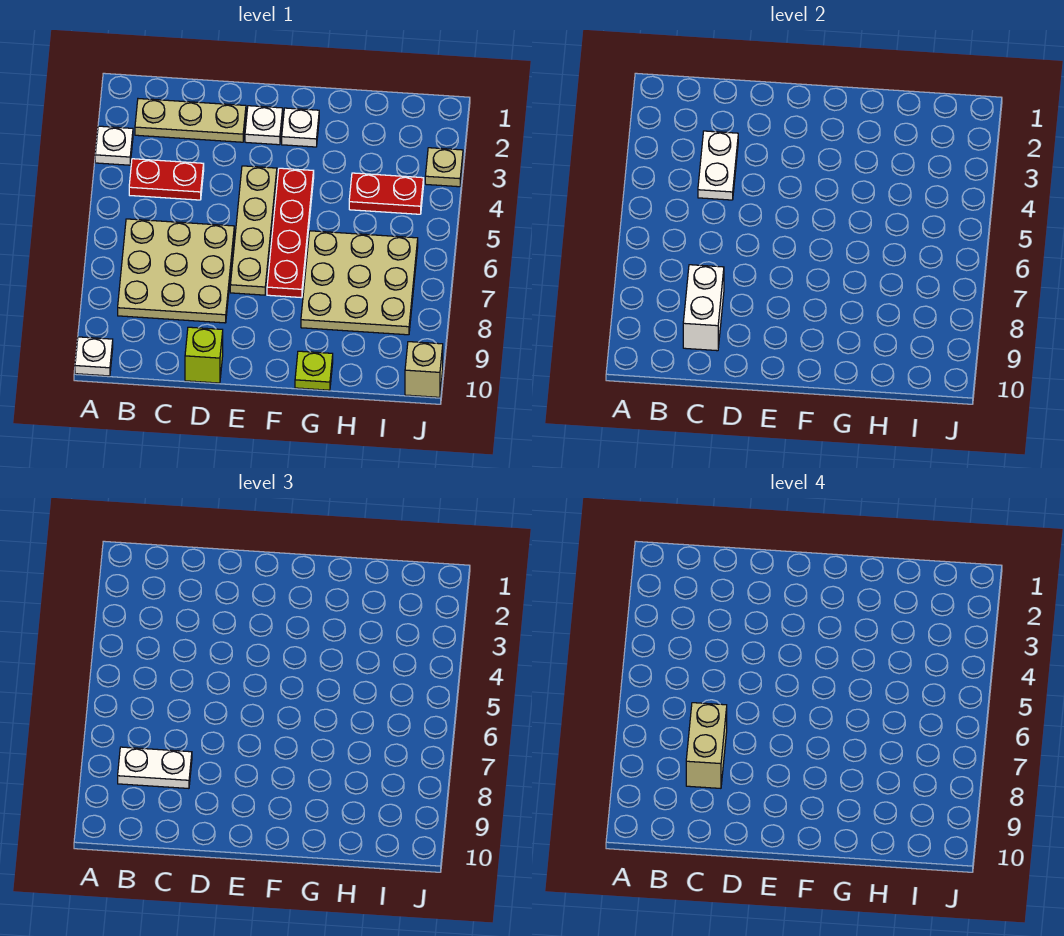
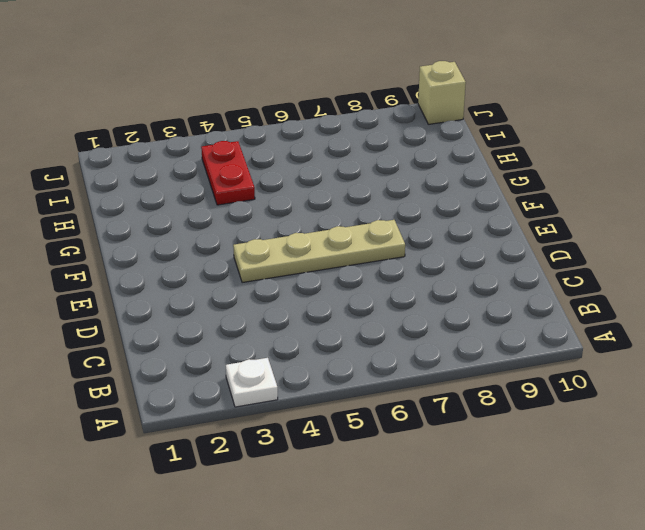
none -> white plate A10 level 1
none -> tan plate B2:D2 level 1
none -> red plate B4:C4 level 1

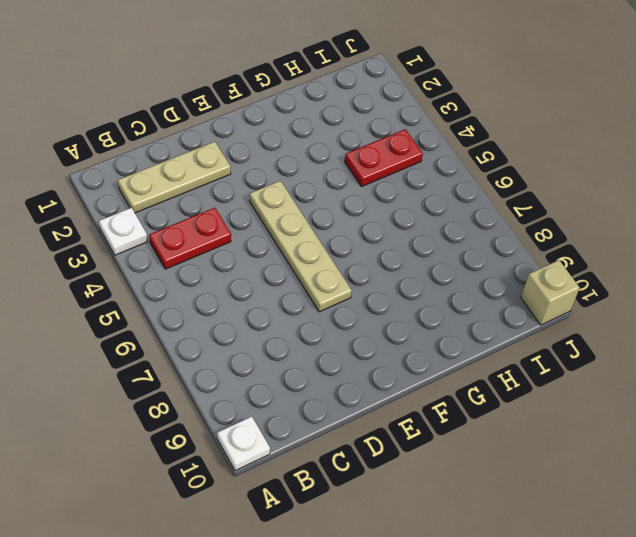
none -> tan plate B6:D8 level 1
none -> lime brick D10 level 1
none -> white plate E2 level 1

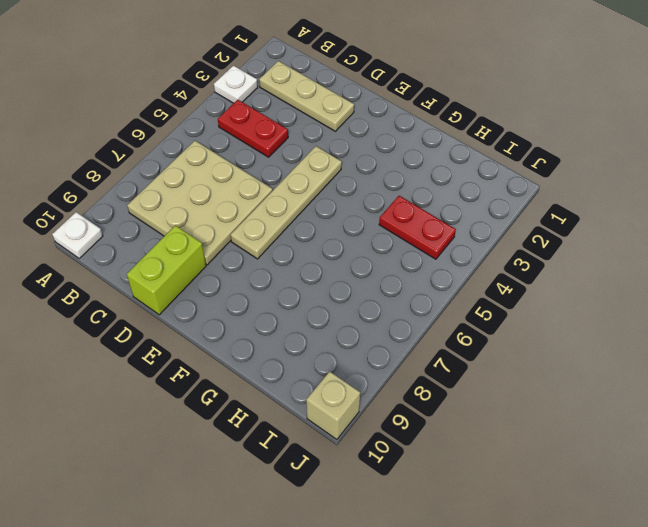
lime brick D9:D10 level 1 -> lime brick D10 level 1
none -> white plate E2 level 1
none -> white plate F2 level 1
none -> red plate F4:F7 level 1

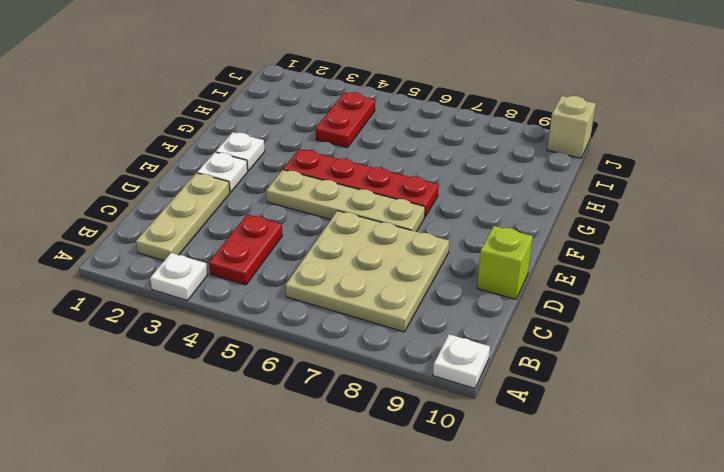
none -> tan plate G6:I8 level 1
none -> lime plate G10 level 1
none -> tan plate J3 level 1

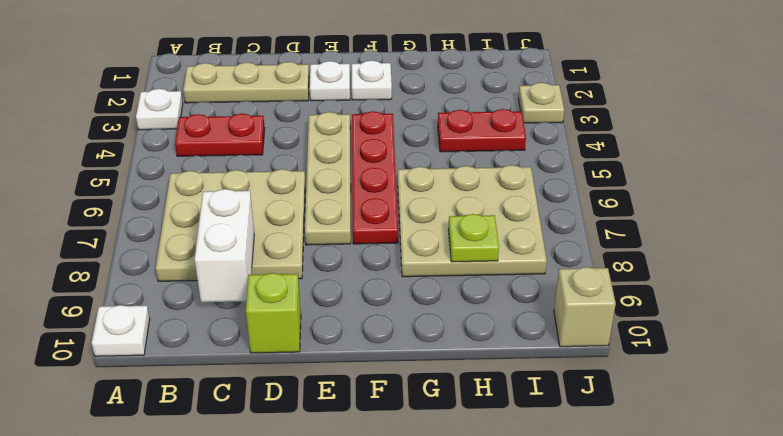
lime plate H8 level 2 -> lime plate G10 level 1
none -> white plate C3:C4 level 2
none -> white plate B8:C8 level 3
none -> tan brick C7:C8 level 4

